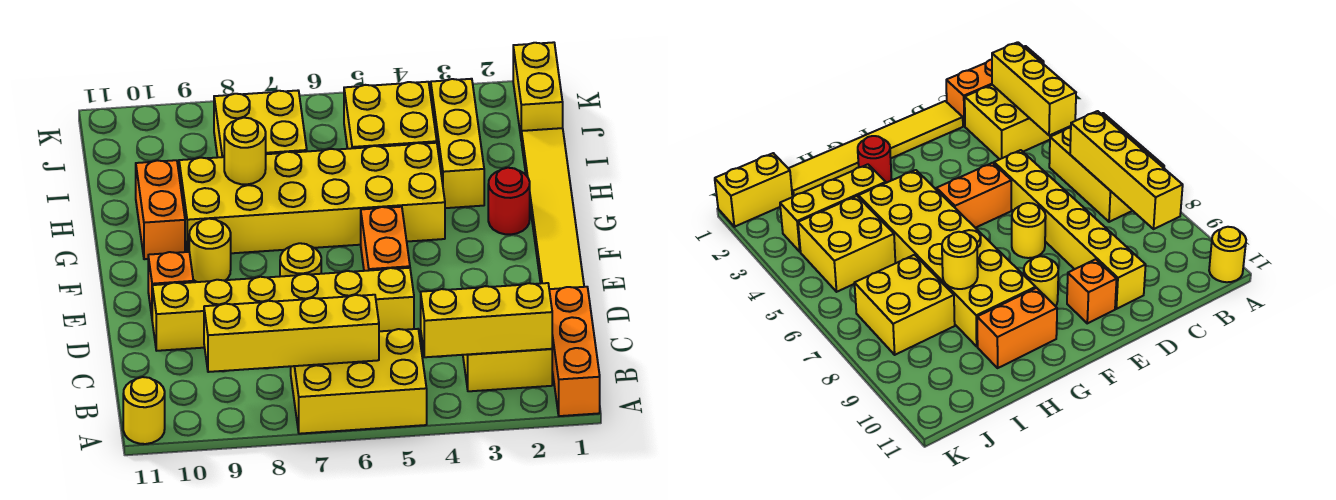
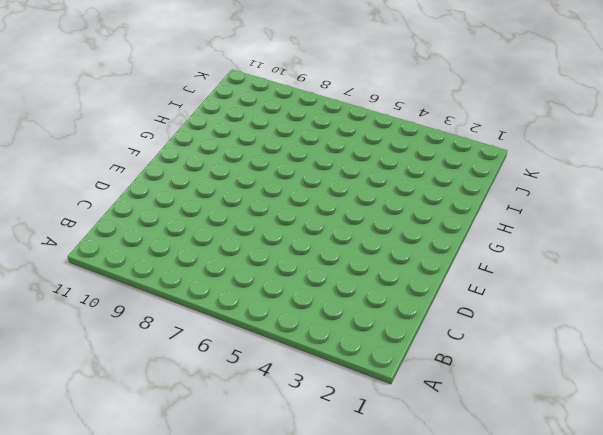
none -> orange brick A1:C1 level 1
none -> yellow brick A5:B7 level 1
none -> yellow round brick A11 level 1

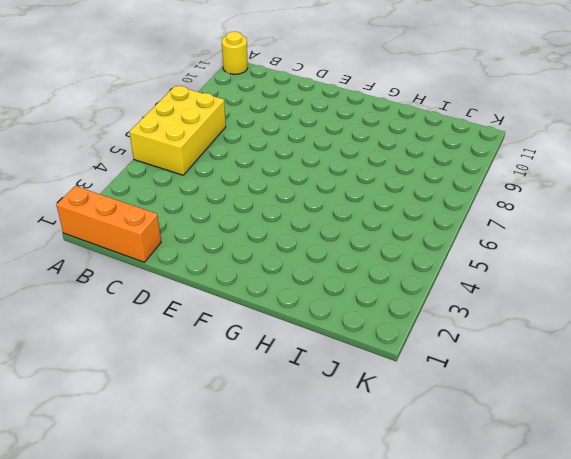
none -> yellow brick B2:C3 level 1
none -> yellow tile D1:I1 level 1
none -> yellow brick D5:D10 level 1

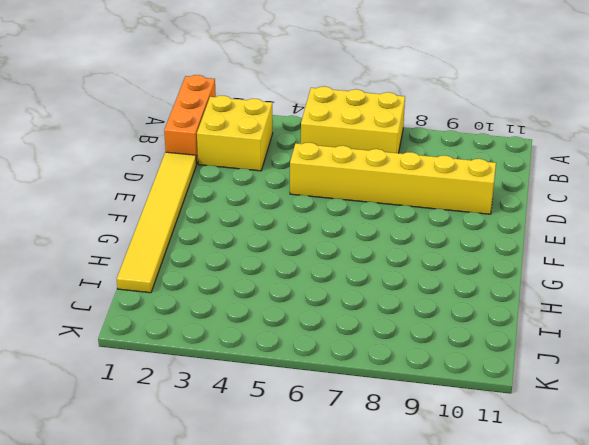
none -> yellow round brick A11 level 1
none -> orange brick E5:F5 level 1
none -> yellow round brick E7 level 1

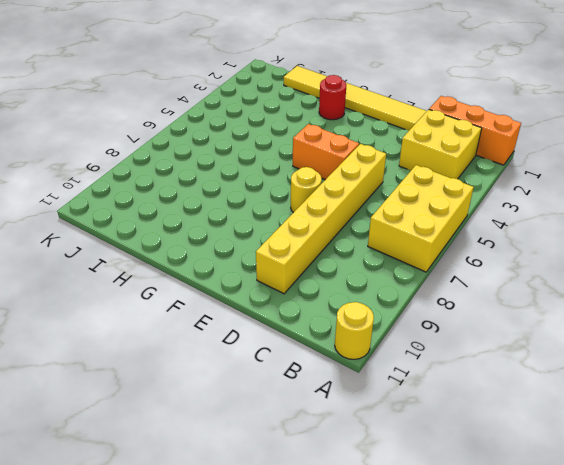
none -> orange brick E10 level 1
none -> yellow round brick F9 level 1
none -> yellow brick G4:H9 level 1

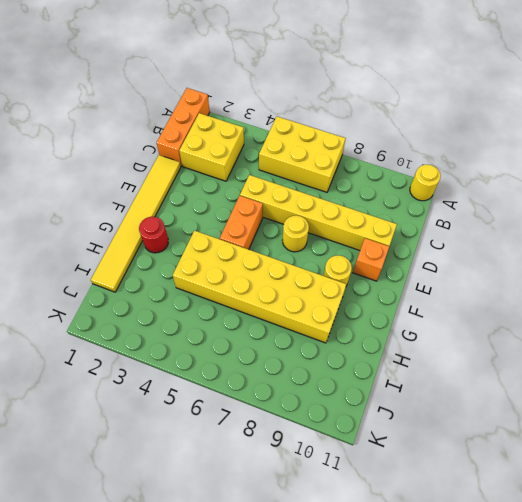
none -> orange brick G10:H10 level 1
none -> yellow brick H3:J3 level 1
none -> yellow brick I4:J5 level 1

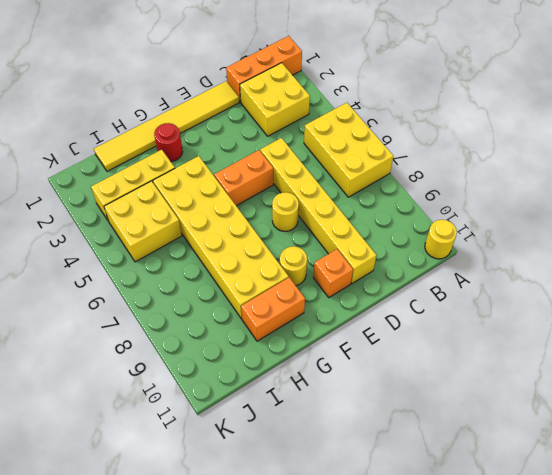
none -> yellow brick I7:J8 level 1
none -> yellow brick J1:K1 level 1
none -> yellow brick B2:B4 level 2

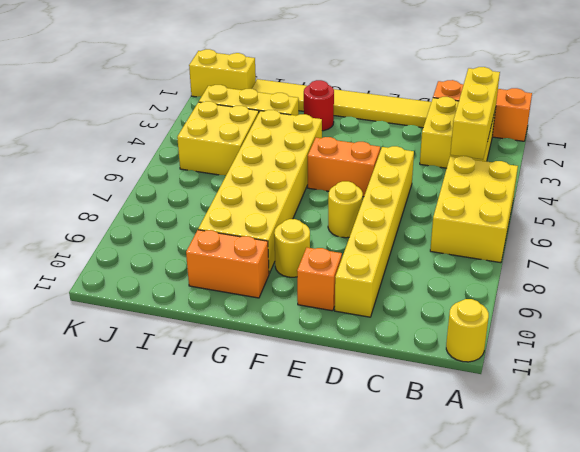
none -> yellow brick I7:J8 level 1
none -> yellow brick B6:B9 level 2
none -> yellow round brick H8 level 2

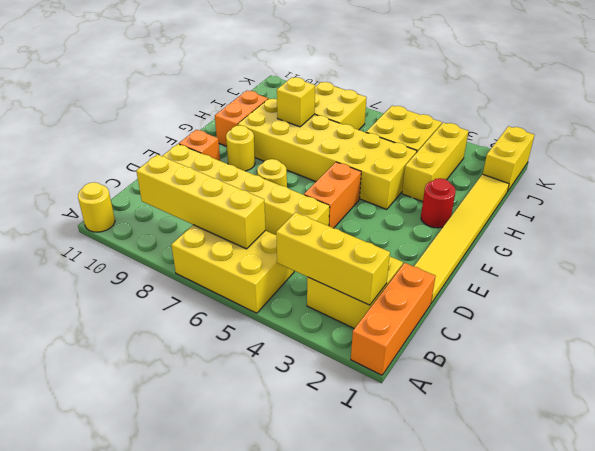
yellow brick H8 level 2 -> yellow round brick H8 level 2

